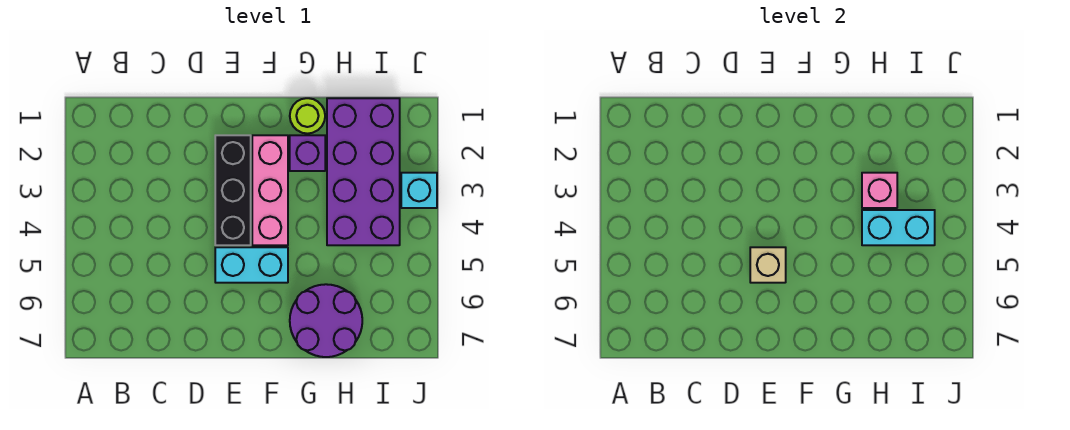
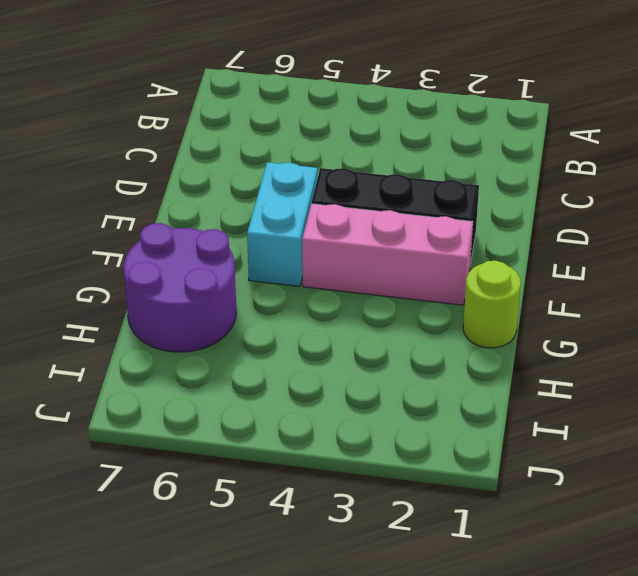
none -> purple brick G2 level 1
none -> purple brick H1:I4 level 1

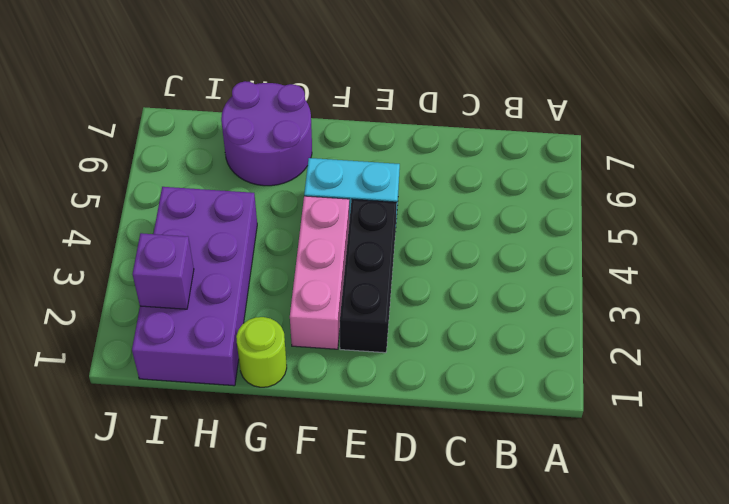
purple brick I2 level 2 -> purple brick G2 level 1
none -> cyan brick J3 level 1
none -> tan brick E5 level 2

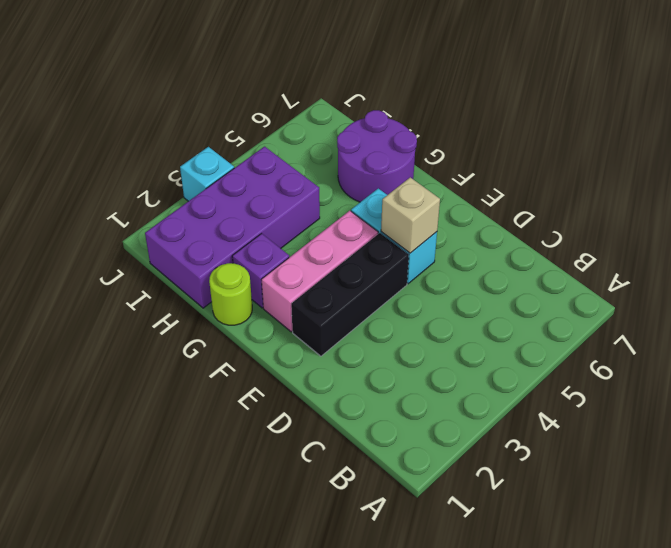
none -> pink brick H3 level 2
none -> cyan brick H4:I4 level 2

